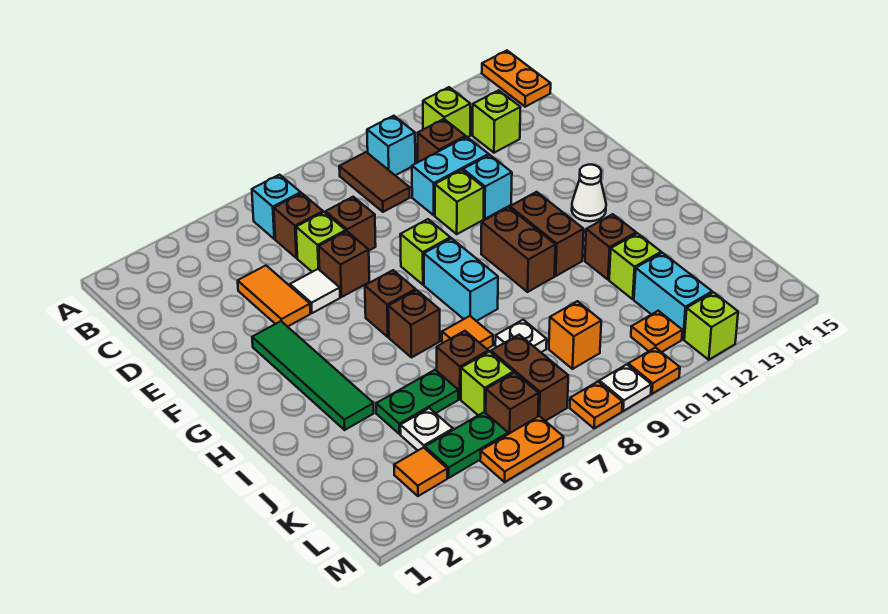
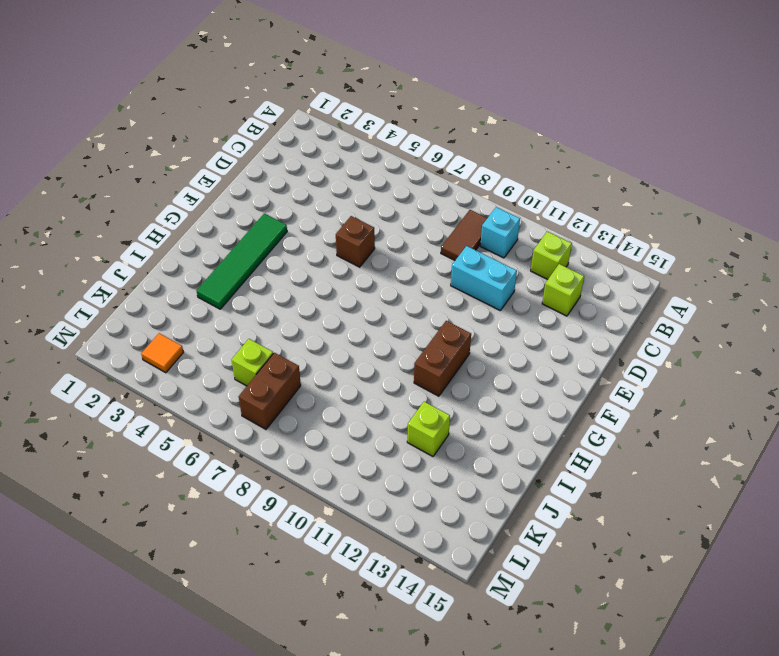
none -> orange plate A15:B15 level 1
none -> cyan brick B6 level 1
none -> brown brick C6 level 1
none -> brown brick C11 level 1

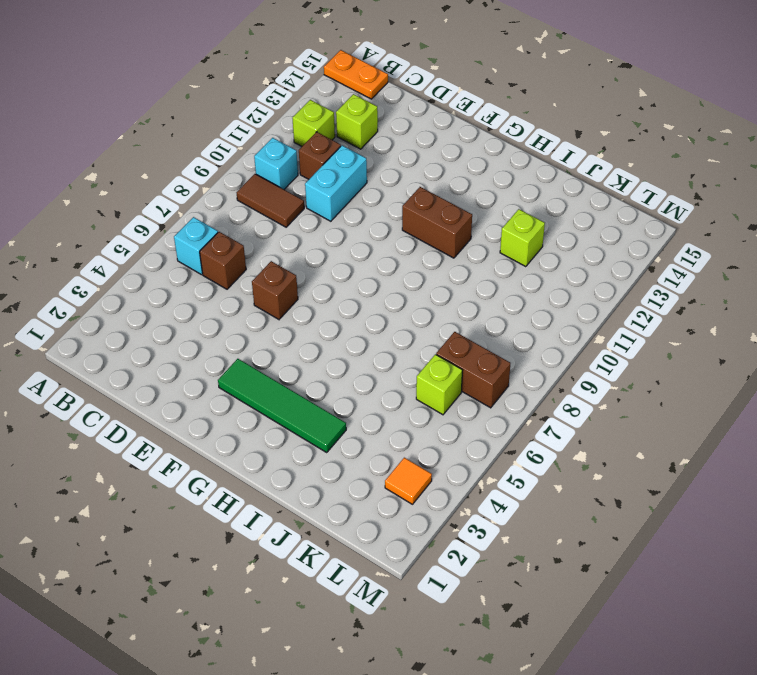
none -> orange tile D4:E4 level 1
none -> lime brick D6 level 1
none -> brown brick D7 level 1
none -> white tile E5 level 1

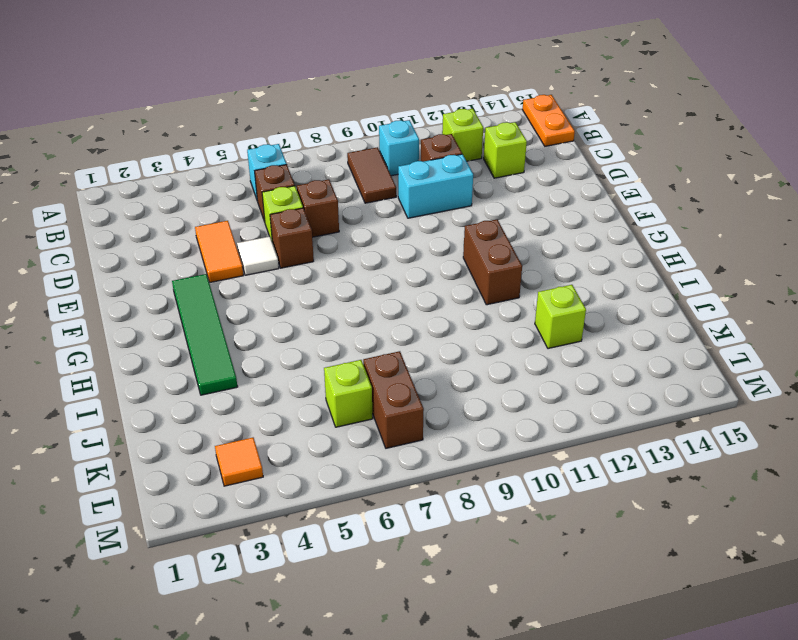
none -> lime brick E10 level 1
none -> cyan brick E11 level 1
none -> lime brick F8 level 1
none -> brown brick G6 level 1

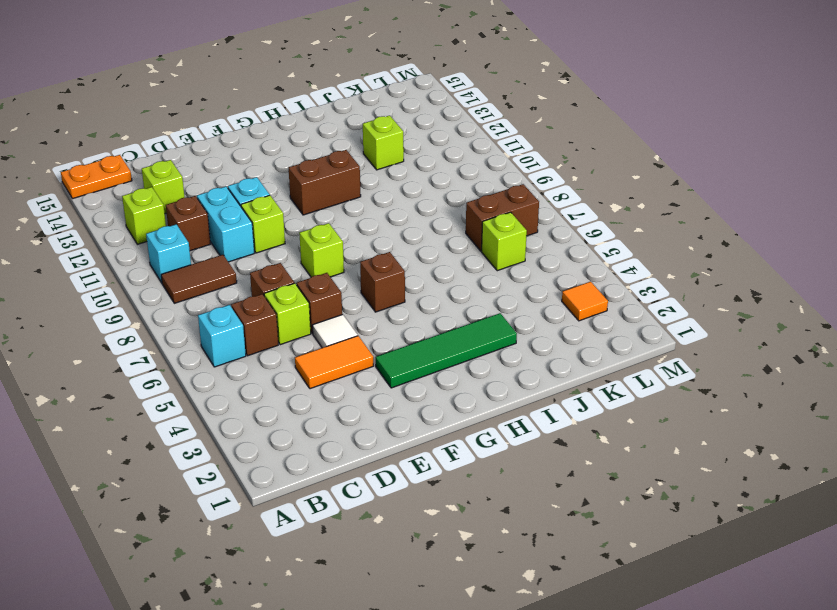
none -> cyan brick G8:H8 level 1
none -> brown brick G10:H10 level 1
none -> white cone G13 level 1
none -> brown brick H6 level 1

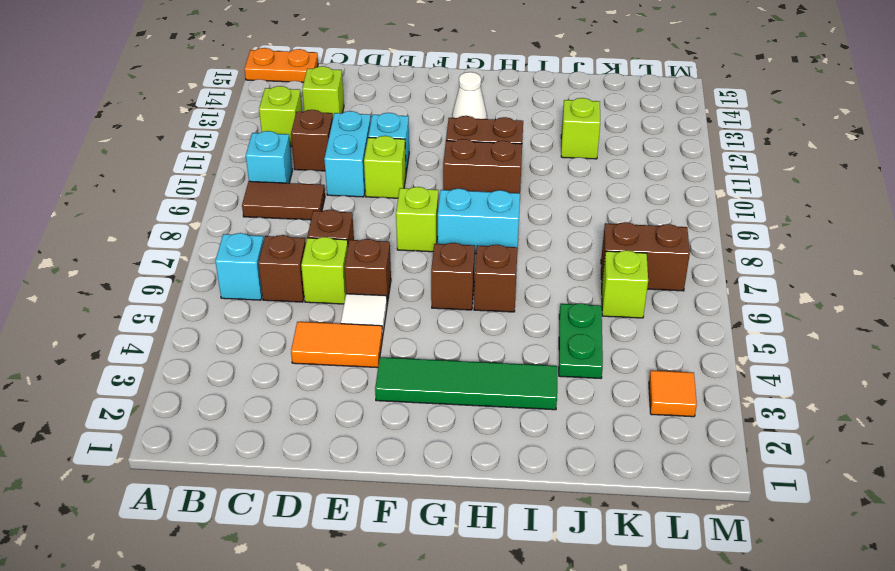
none -> orange tile I7 level 1
none -> brown brick I12 level 1
none -> brown brick J6 level 1
none -> white plate J8 level 1

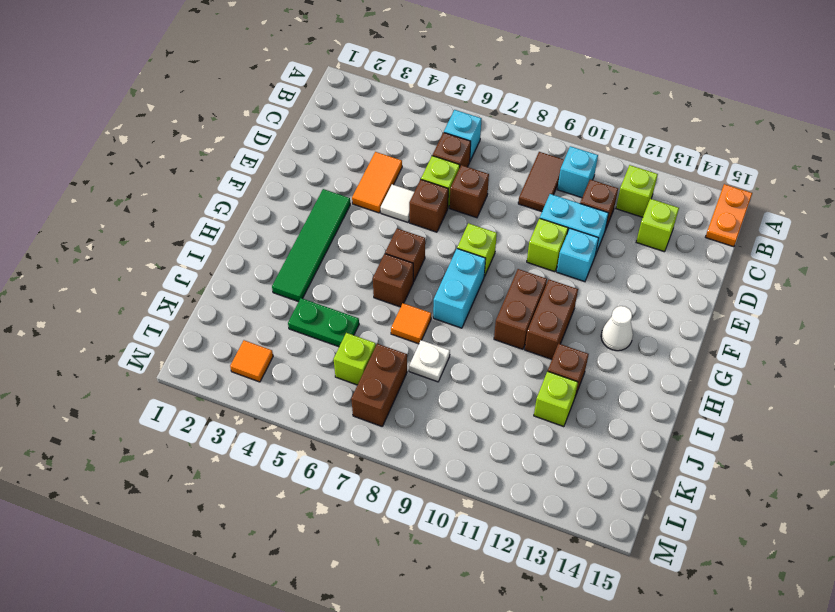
none -> brown brick J6 level 1
none -> white plate K4 level 1
none -> orange brick K9 level 1
none -> cyan brick K12:L12 level 1

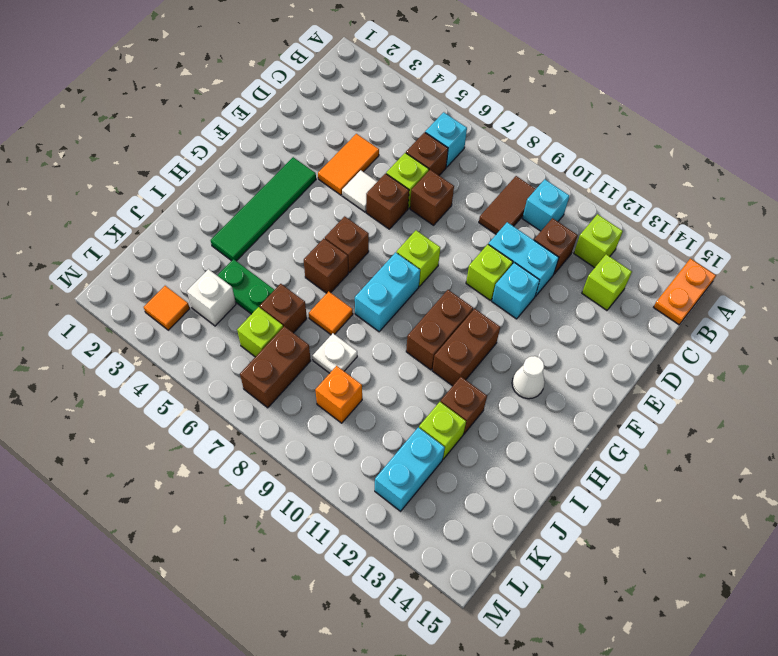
white brick K4 level 1 -> white plate K4 level 1
none -> green plate L4:L5 level 1
none -> brown brick L6 level 1
none -> orange plate L11 level 1
none -> orange plate M5:M6 level 1

